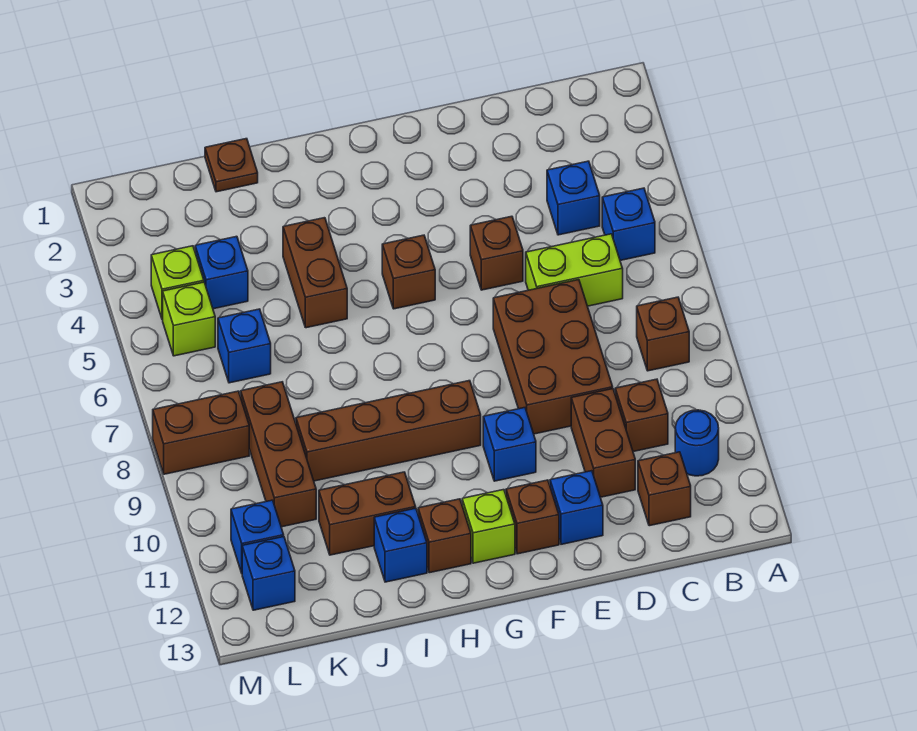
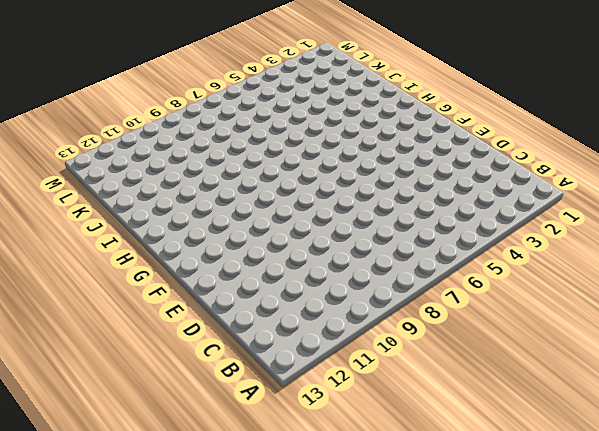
none -> blue brick B5 level 1
none -> brown brick B8 level 1
none -> blue round brick B11 level 1

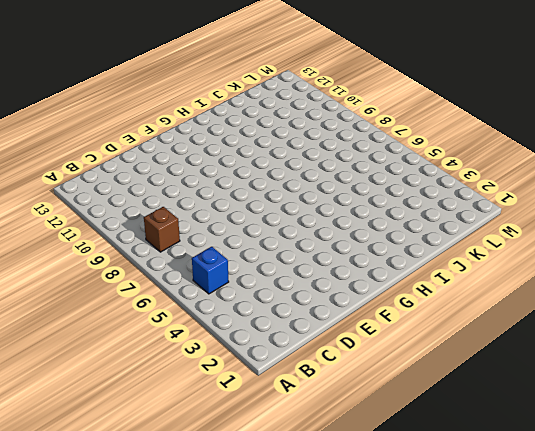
none -> blue round brick B11 level 1
none -> blue brick C4 level 1
none -> lime brick C6:D6 level 1

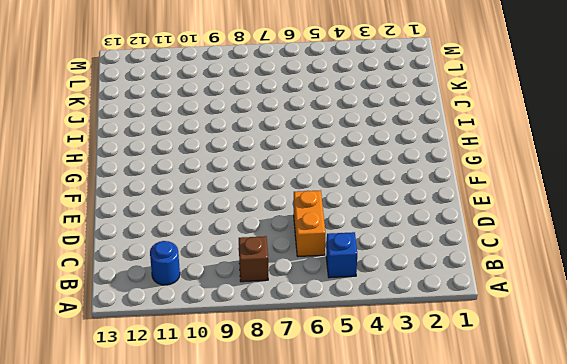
orange brick C6:D6 level 1 -> lime brick C6:D6 level 1
none -> blue brick C4 level 1
none -> brown brick C10 level 1
none -> brown brick C12 level 1

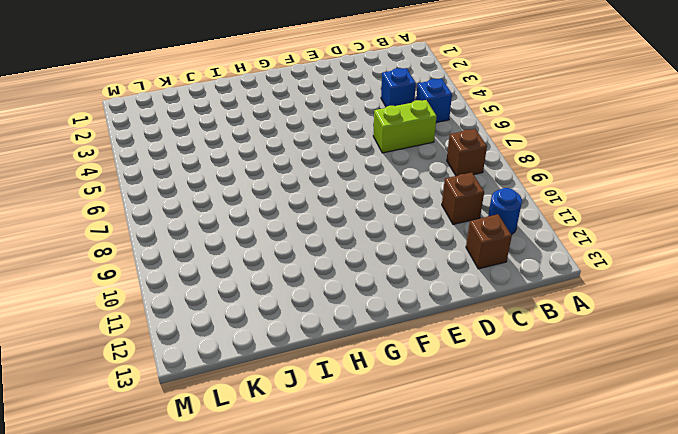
none -> brown brick D7:E9 level 1
none -> brown brick D10:D11 level 1
none -> brown brick E5 level 1

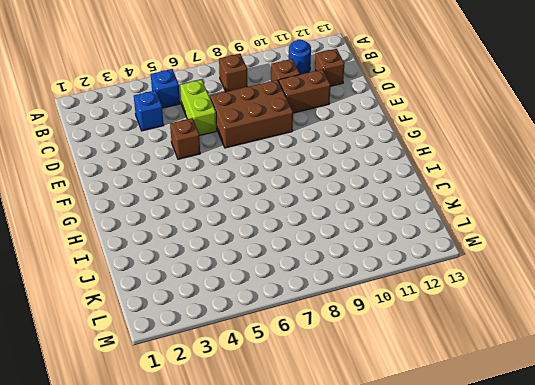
none -> blue brick E12 level 1
none -> blue brick F10 level 1
none -> brown brick F12 level 1

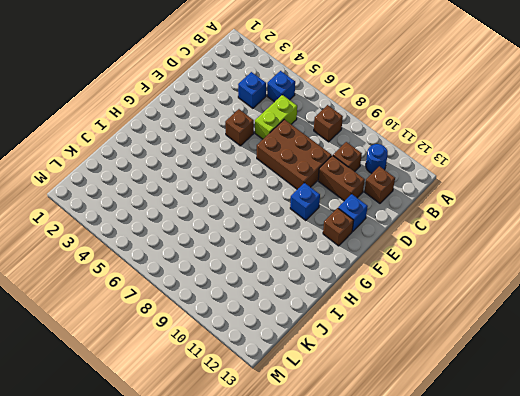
none -> brown brick G5 level 1
none -> brown brick G9:J9 level 1
none -> lime brick G12 level 1

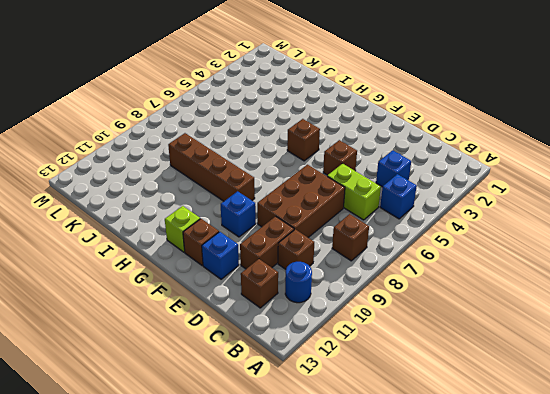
none -> brown brick H12 level 1
none -> brown brick I4:I5 level 1
none -> brown brick I11:J11 level 1

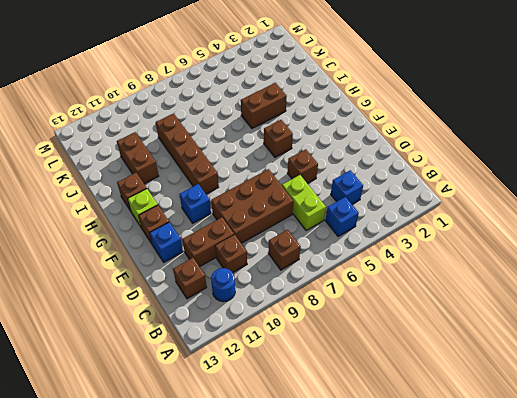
none -> blue brick I12 level 1
none -> brown plate J1 level 1
none -> blue brick K4 level 1

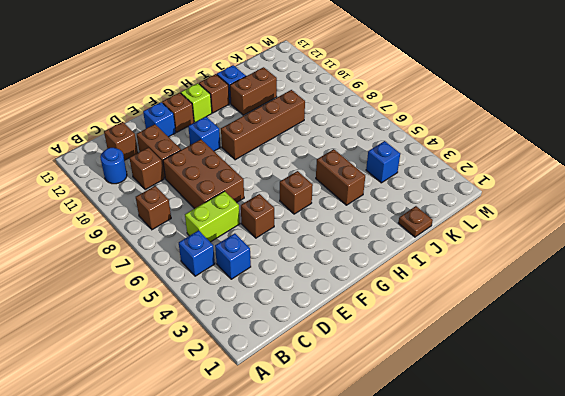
none -> blue brick K6 level 1
none -> brown brick K8:K10 level 1
none -> lime brick L4 level 1

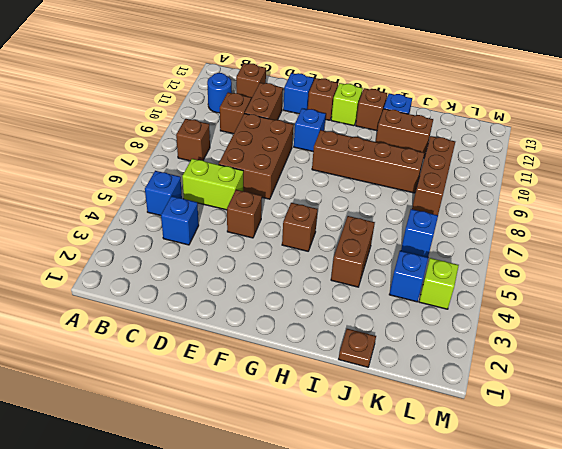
none -> lime brick L5 level 1
none -> brown brick L8:M8 level 1
none -> blue brick L11 level 1

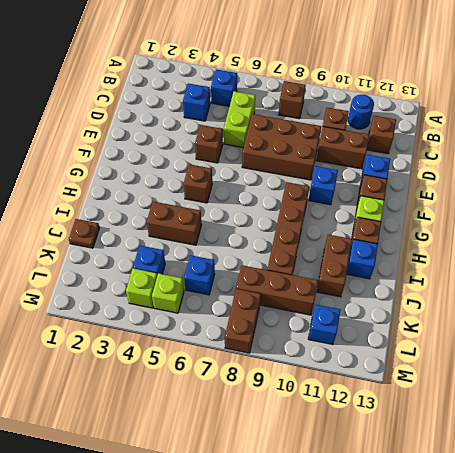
none -> blue brick L12 level 1

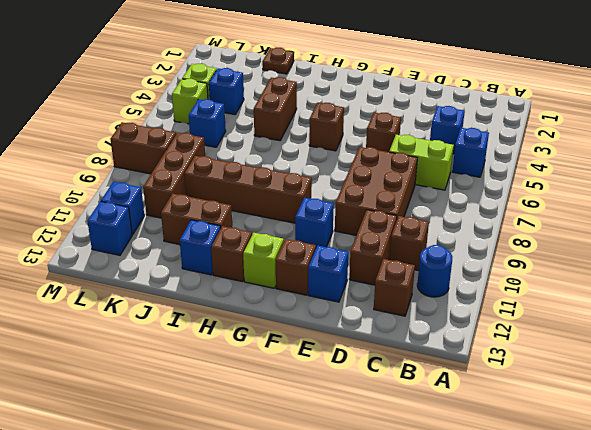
none -> brown brick B8 level 1

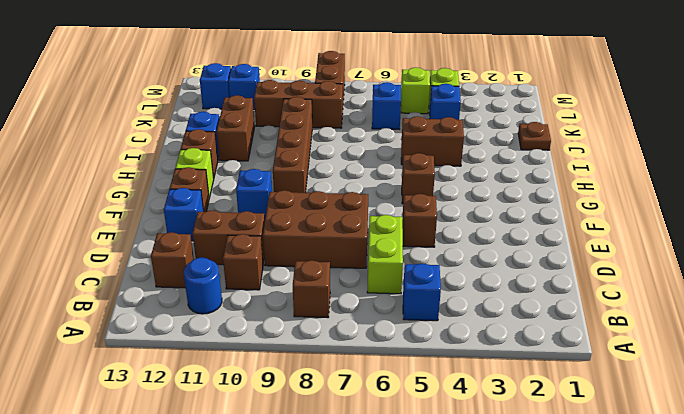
none -> blue brick C4 level 1

